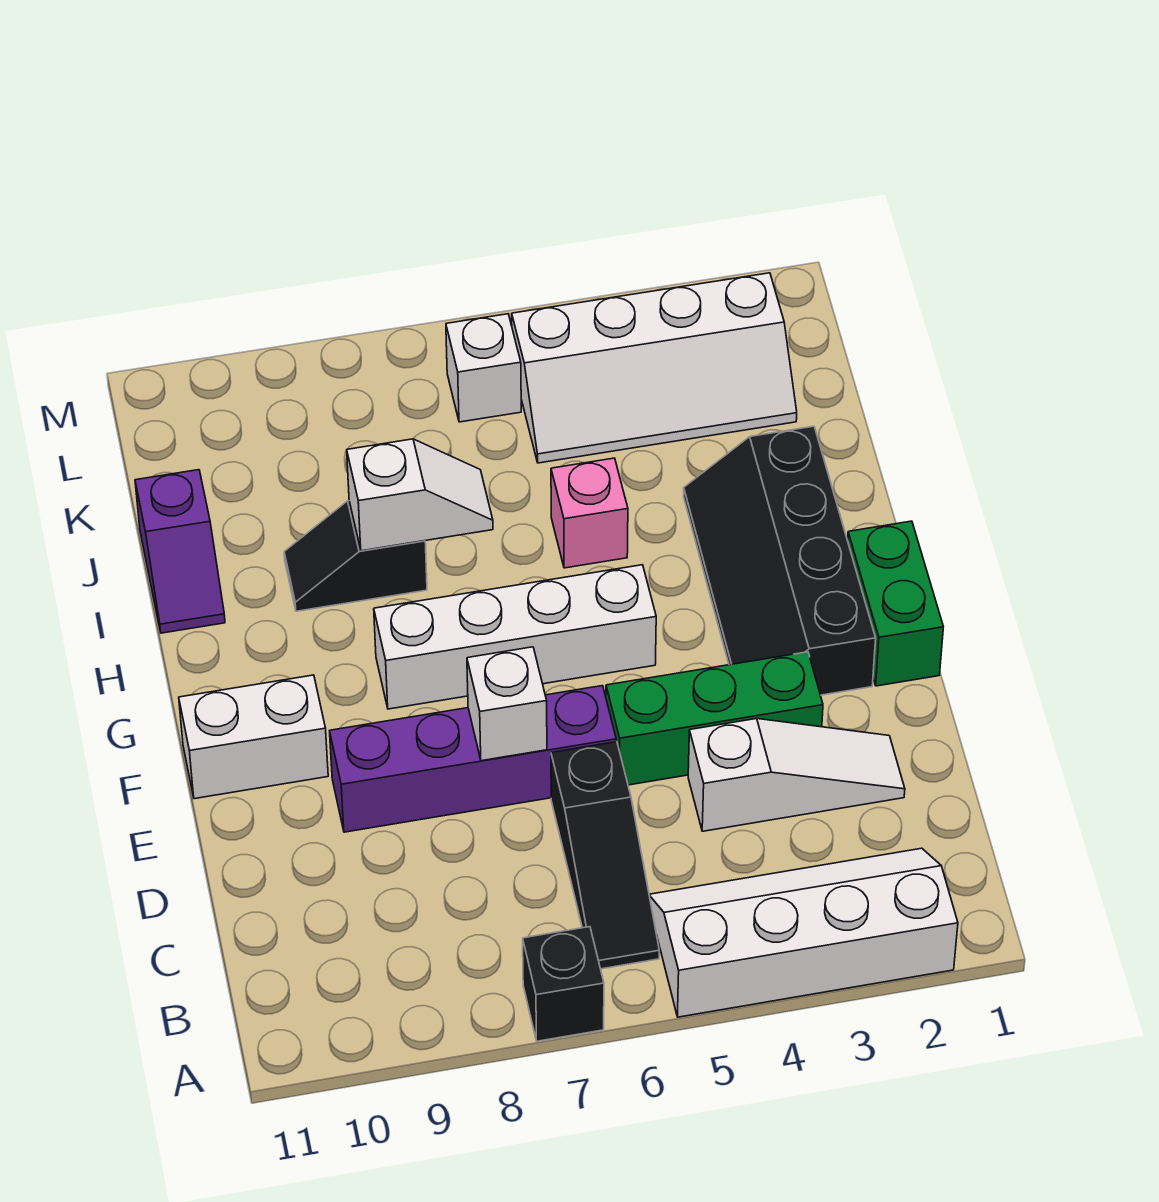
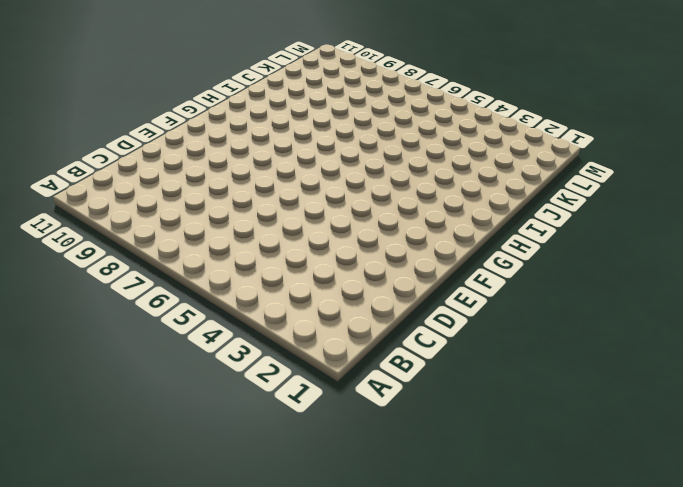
none -> white slope A2:B5 level 1 top A
none -> black brick A7 level 1
none -> black slope B6:D6 level 1 top D

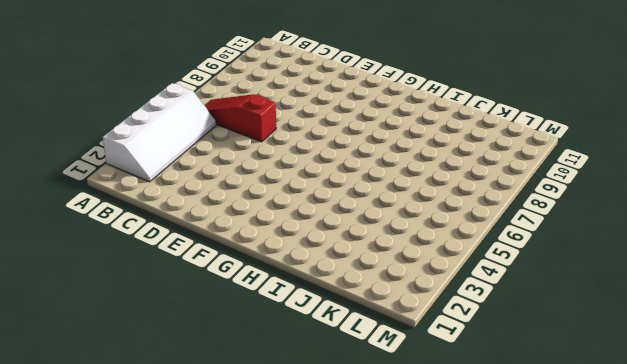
red slope B6:D6 level 1 top D -> black slope B6:D6 level 1 top D
none -> black brick A7 level 1
none -> white slope D2:D4 level 1 top 4
none -> green brick E3:E5 level 1

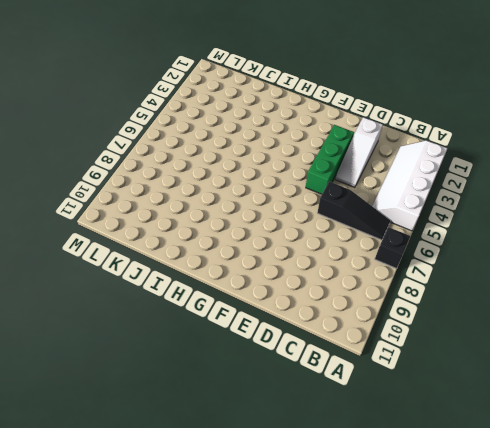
white slope D2:D4 level 1 top 2 -> white slope D2:D4 level 1 top 4
none -> purple brick E6:E9 level 1
none -> green brick F1:G1 level 1
none -> black slope F2:I3 level 1 top 2

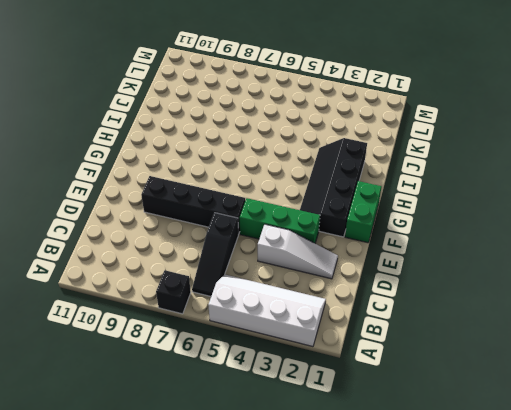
black brick E6:E9 level 1 -> purple brick E6:E9 level 1
none -> white brick F10:F11 level 1
none -> white brick G5:G8 level 1
none -> pink brick I5 level 1

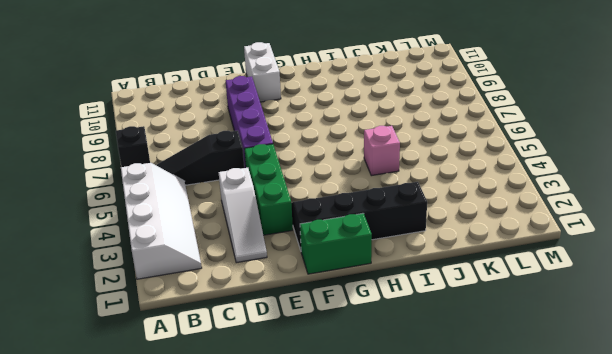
none -> white brick G5:G8 level 1
none -> black slope I8:I9 level 1 top 8
none -> purple slope I11:J11 level 1 top J

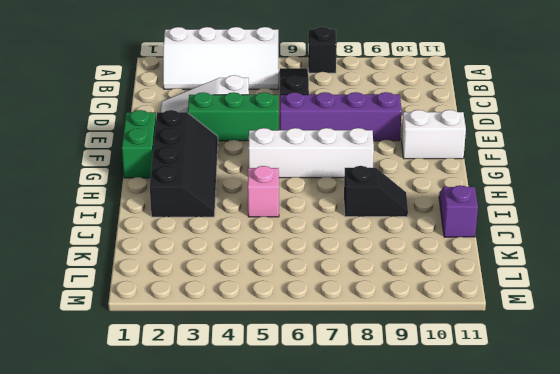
none -> white slope K2:L5 level 1 top L
none -> white brick L6 level 1
none -> white brick E7 level 2

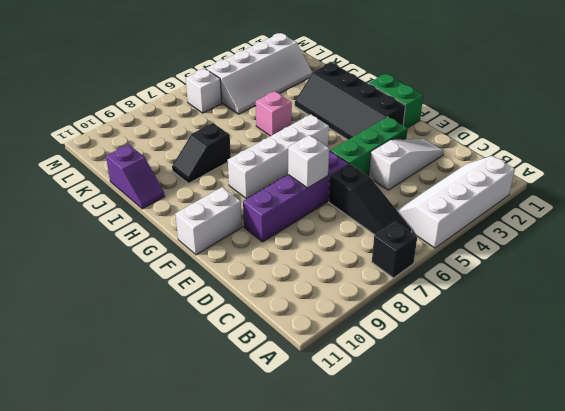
none -> white slope I7:I8 level 2 top 8

